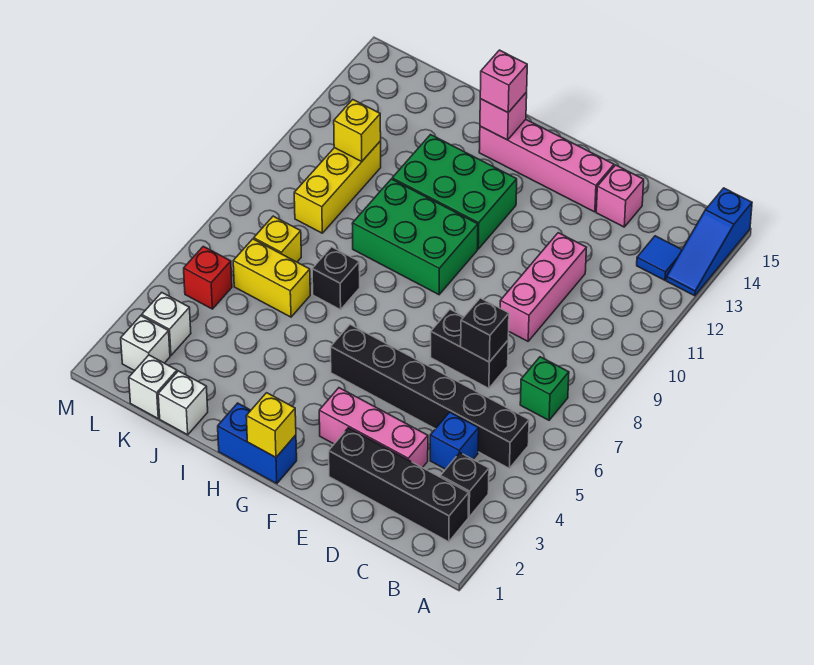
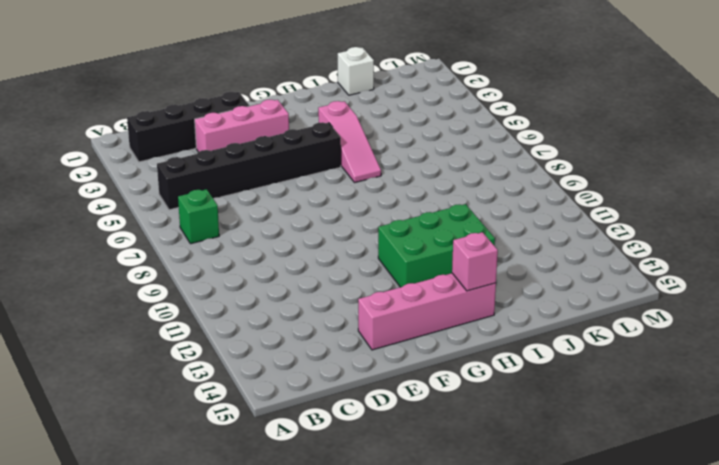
pink slope H4:H6 level 1 top 4 -> none
none -> blue slope A13:A15 level 1 top 15
none -> black brick B3 level 1
none -> blue tile B13 level 1

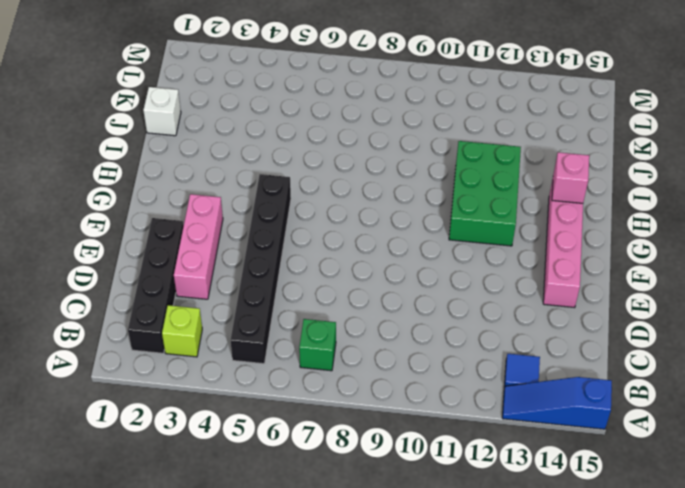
lime brick B3 level 1 -> black brick B3 level 1
none -> blue brick C4 level 1
none -> black brick D7:E7 level 1
none -> pink brick D9:D11 level 1

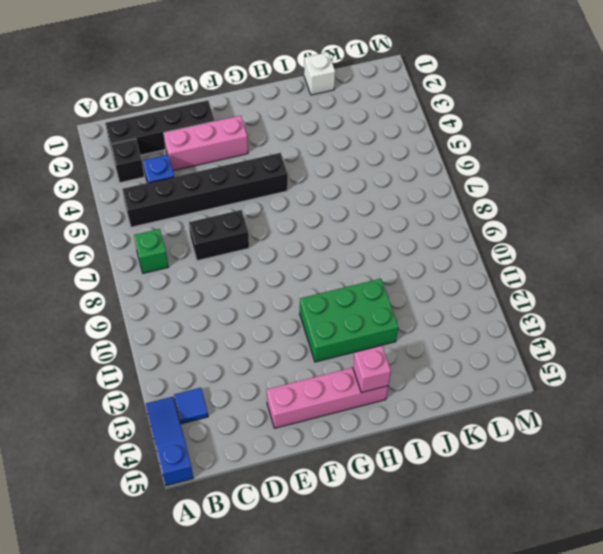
none -> pink brick D9:D11 level 1
none -> pink brick D14 level 1
none -> blue brick G1:H1 level 1

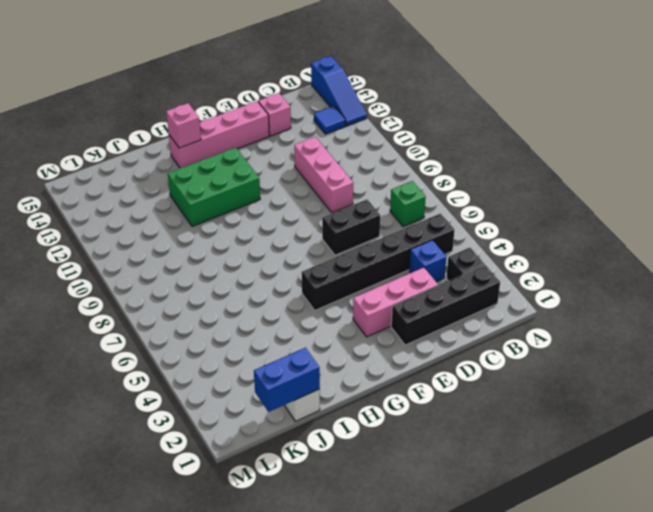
blue brick J1:K1 level 2 -> blue brick G1:H1 level 1
none -> green brick G9:I10 level 1
none -> black brick I7 level 1
none -> yellow brick J6:K6 level 1

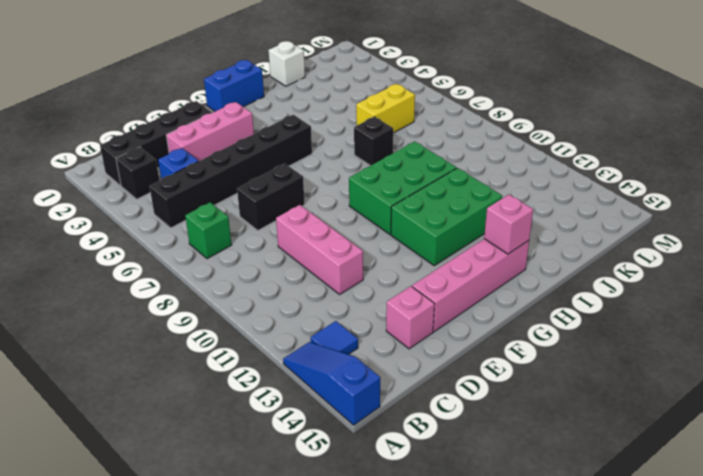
none -> white brick K1 level 1
none -> yellow brick K7 level 1
none -> yellow brick K9:K11 level 1

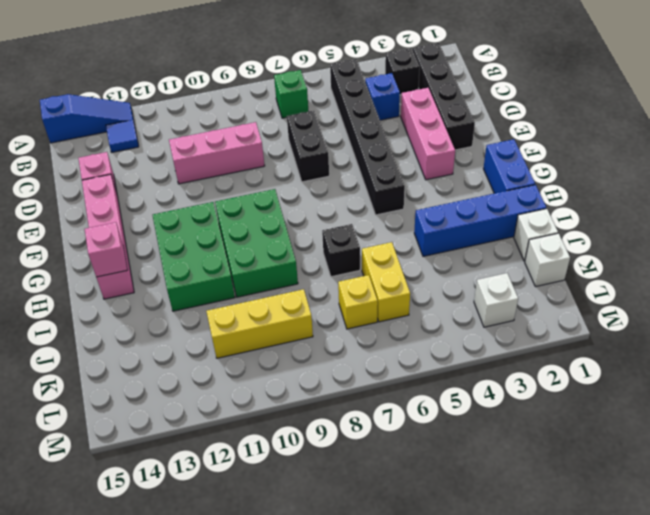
blue brick I1:I4 level 1 -> none
none -> white brick L2 level 1
none -> red brick L5 level 1
none -> black brick D7 level 2

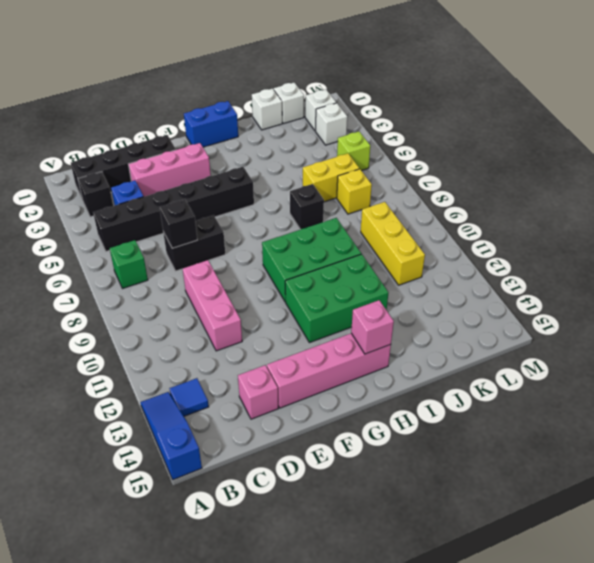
lime brick L5 level 1 -> red brick L5 level 1
none -> yellow brick G1 level 2
none -> yellow brick K11 level 2
none -> pink brick H14 level 3

